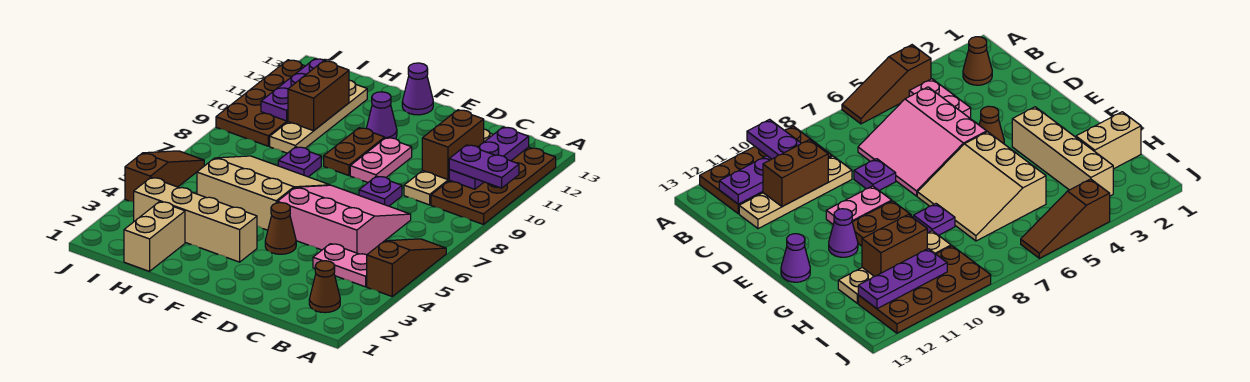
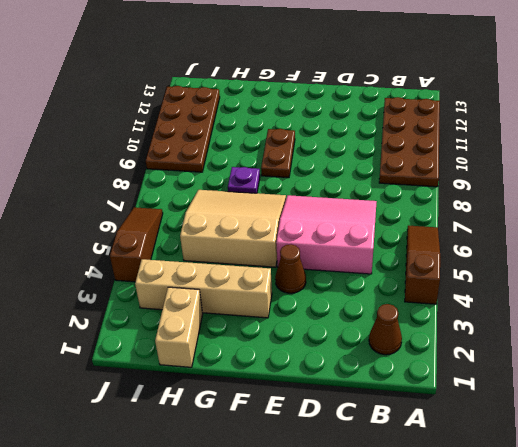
none -> pink plate B4:C4 level 1
none -> tan plate C9:C12 level 1
none -> purple plate D8 level 1

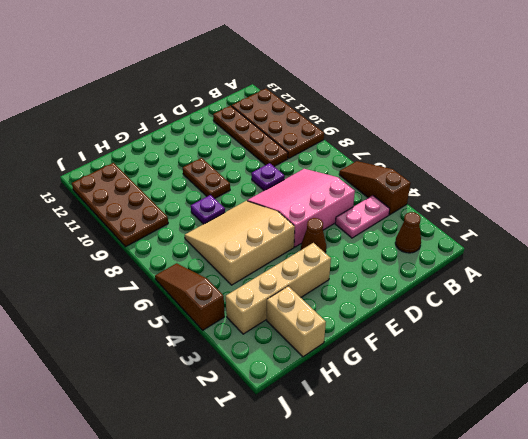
brown plate C9:C12 level 1 -> tan plate C9:C12 level 1
none -> pink plate E9:E10 level 1
none -> purple cone F11 level 1
none -> purple cone F13 level 1

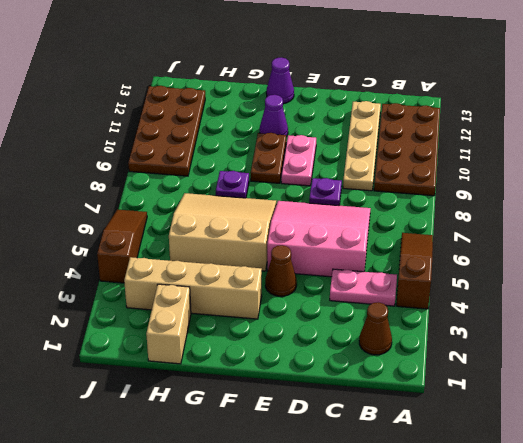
none -> tan plate H9:H12 level 1
none -> purple plate B10:B12 level 2
none -> brown brick C10:C11 level 2

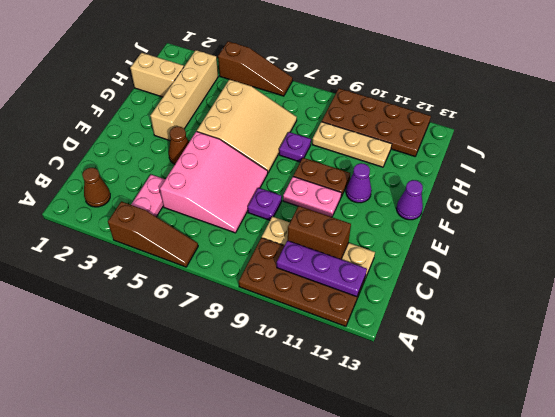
tan plate H9:H11 level 1 -> tan plate H9:H12 level 1
none -> brown brick H10:H11 level 2
none -> purple plate I10:I12 level 2
none -> purple plate A10:B10 level 3

